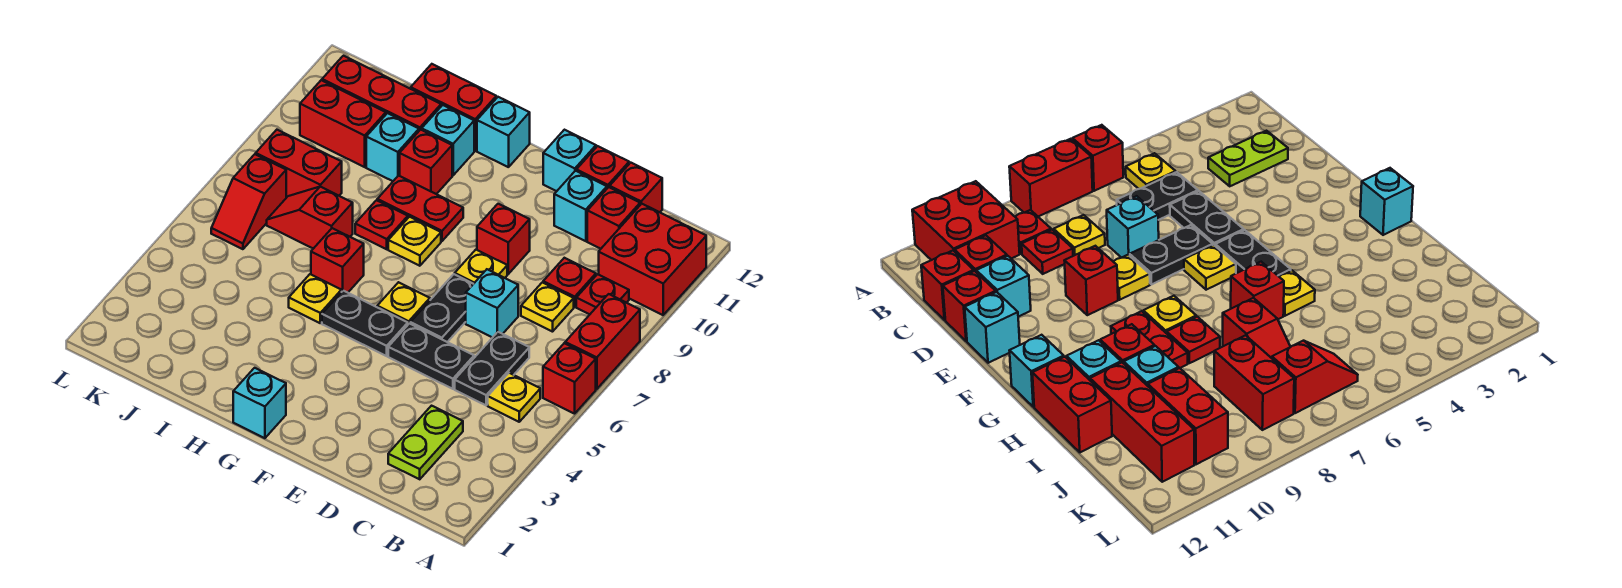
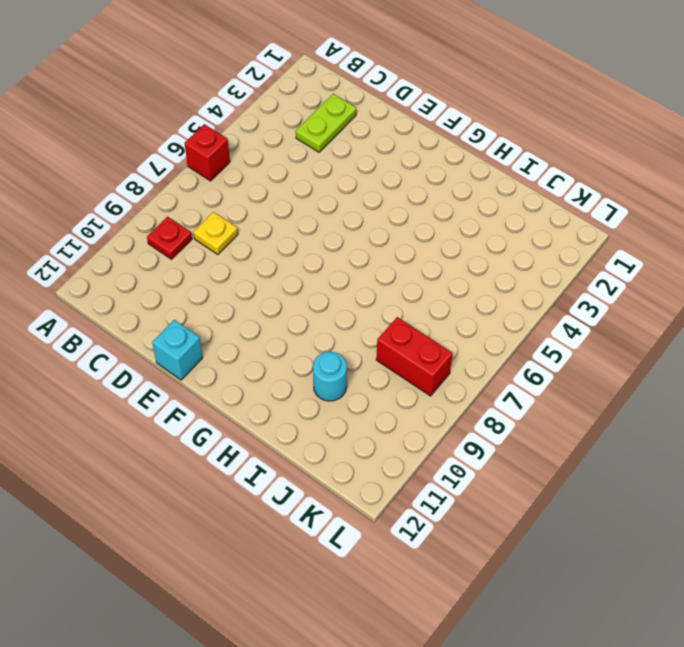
cyan round brick I10 level 1 -> cyan brick I10 level 1
none -> red brick A7:A8 level 1
none -> red brick A10:B11 level 1
none -> yellow plate B5 level 1
none -> black plate C5:C6 level 1

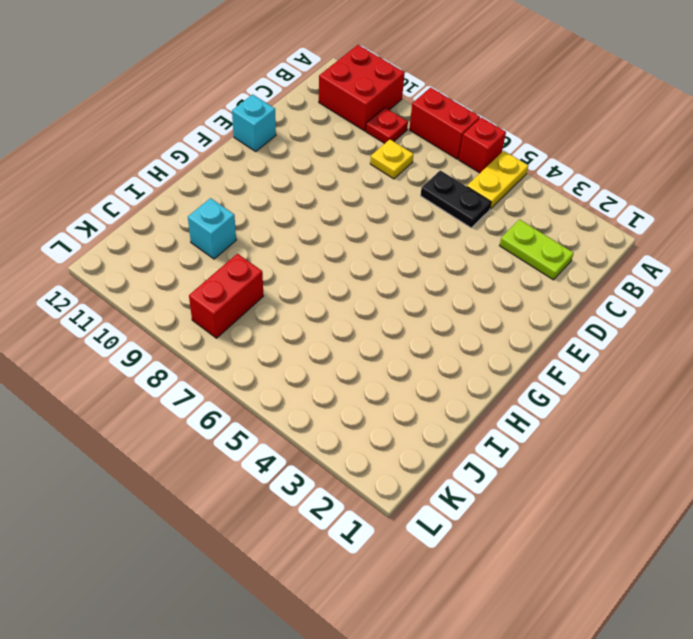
yellow plate A5:B5 level 1 -> yellow plate B5 level 1
none -> red plate C9 level 1
none -> red brick C11 level 1
none -> red brick C12 level 1
none -> black plate D5:E5 level 1

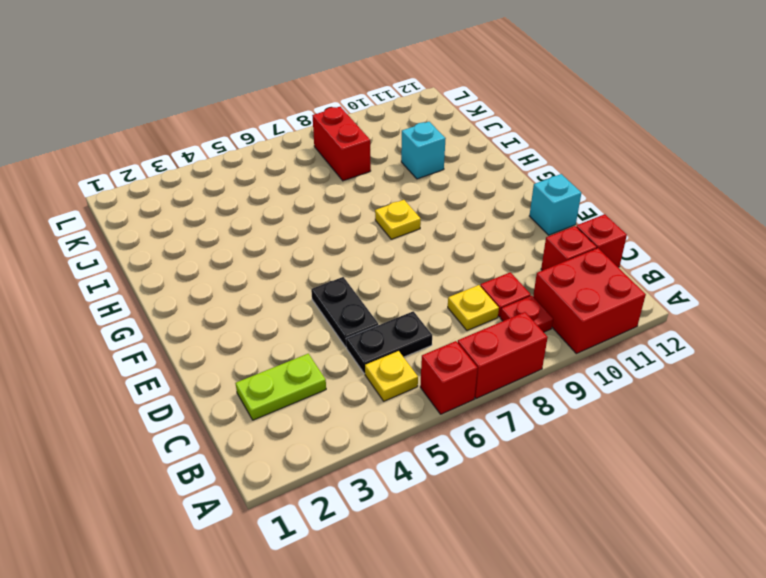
none -> cyan brick D7 level 1
none -> cyan brick D11 level 1
none -> red brick D12 level 1
none -> black plate E6:E7 level 1

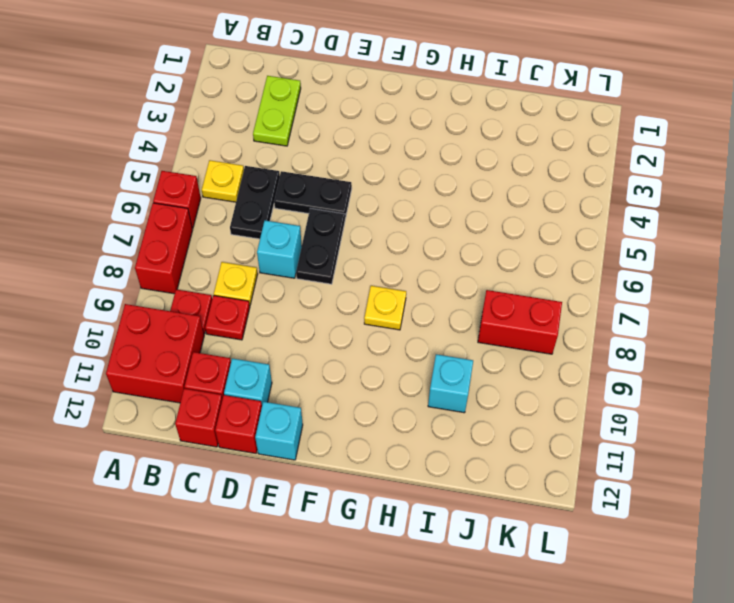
none -> yellow plate E8 level 1
none -> red brick E9 level 1
none -> black plate F5:G5 level 1
none -> yellow plate F6 level 1

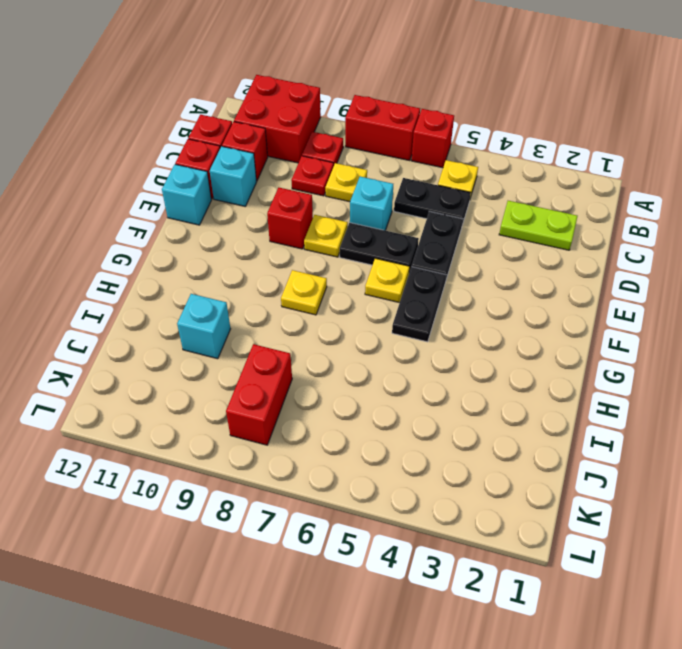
none -> cyan brick G1 level 1
none -> red plate G9:H9 level 1
none -> cyan brick G12 level 1
none -> yellow plate H5 level 1

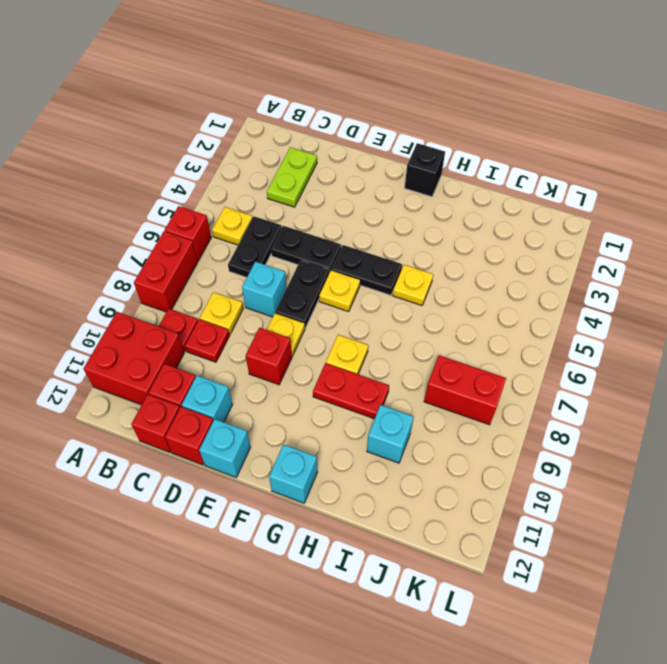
black brick G1 level 1 -> cyan brick G1 level 1
none -> red brick H6 level 1
none -> red plate H8 level 1
none -> red brick H10 level 1
none -> cyan brick H11 level 1

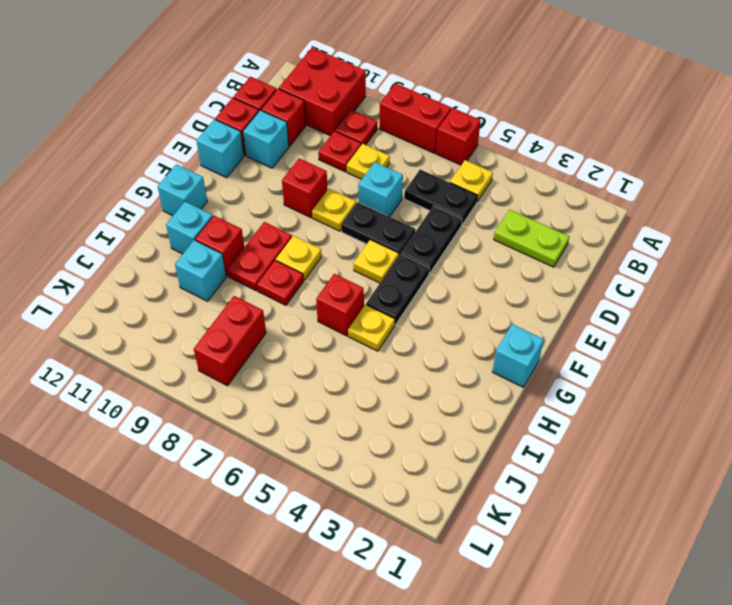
none -> red brick H12:I12 level 1
none -> red slope I7:J7 level 1 top I
none -> red brick I11:K11 level 1
none -> red brick J10:K10 level 1

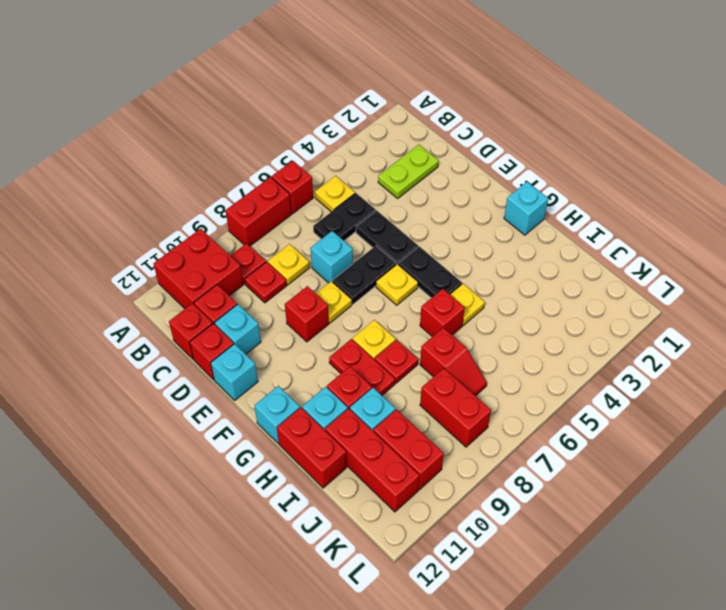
none -> red slope K6:K7 level 1 top 7

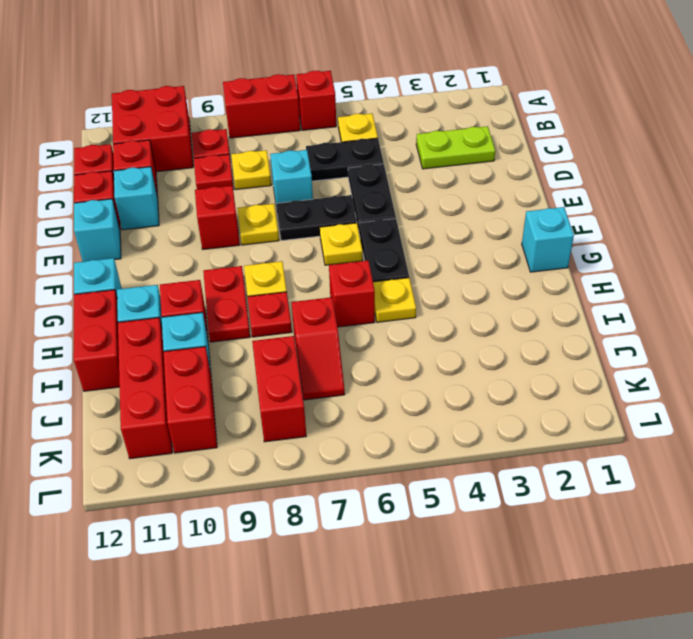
none -> red slope K6:K7 level 1 top 7

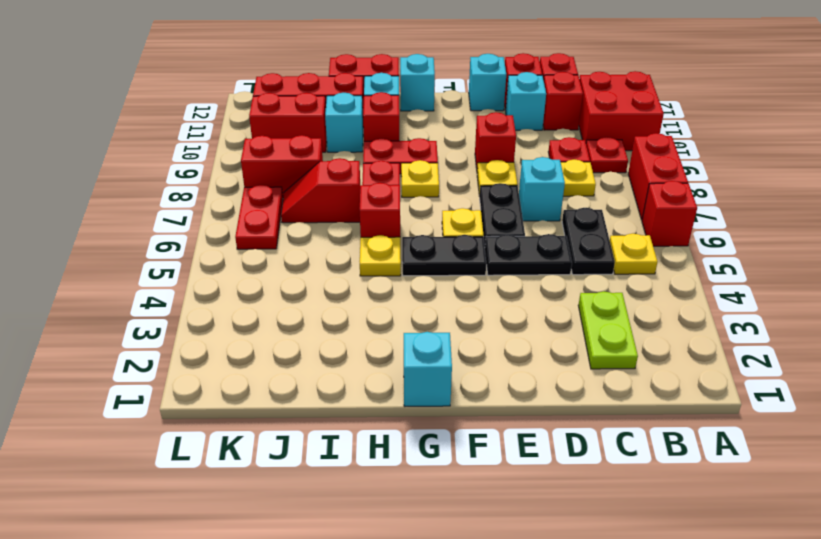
red plate K6:K7 level 1 -> red slope K6:K7 level 1 top 7

